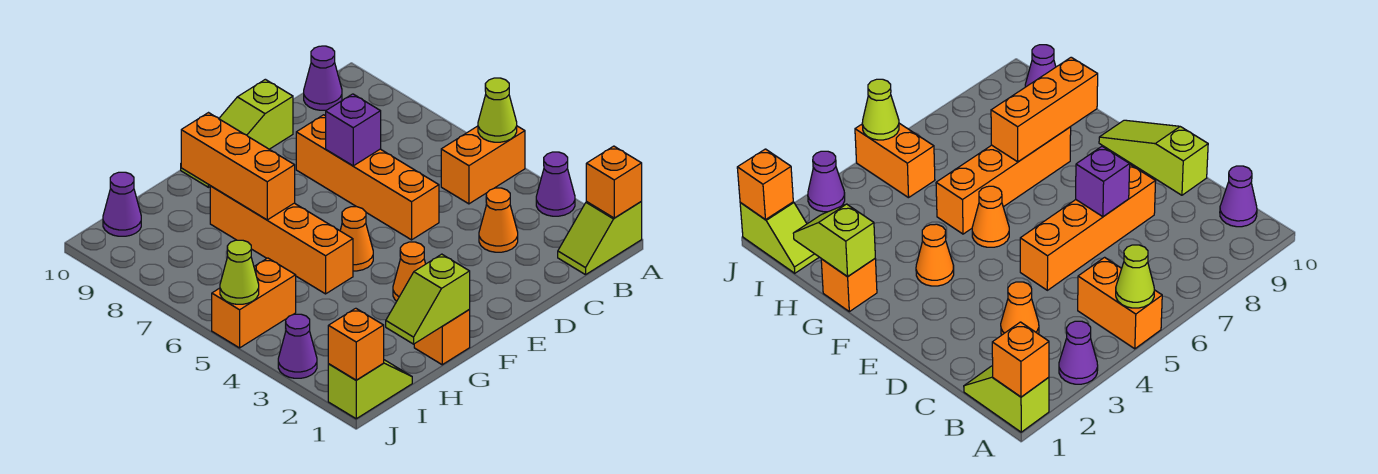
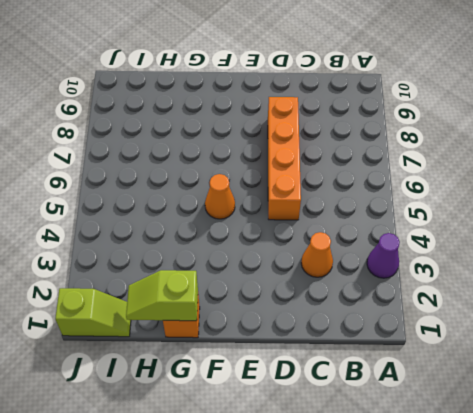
none -> lime slope A1:B1 level 1 top A
none -> orange brick A5:B5 level 1
none -> purple cone B10 level 1

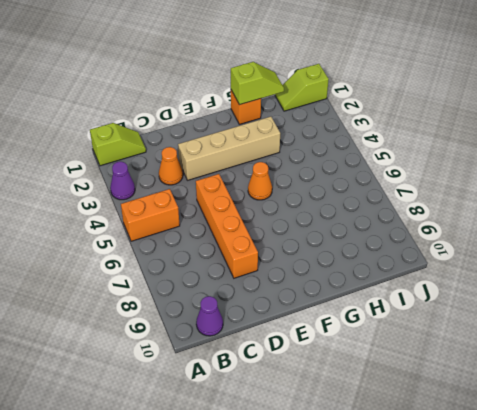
tan brick D3:G3 level 1 -> orange cone F3 level 1
none -> lime slope D10:F10 level 1 top D
none -> orange brick G5:G8 level 1
none -> orange brick I5:J5 level 1

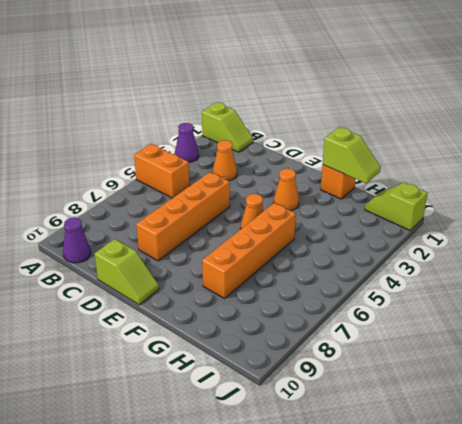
lime slope D10:E10 level 1 top D -> lime slope D10:F10 level 1 top D
none -> orange brick I5:J5 level 1
none -> purple cone I10 level 1
none -> purple cone J3 level 1

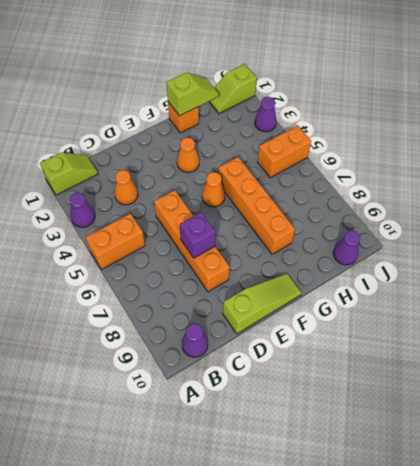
none -> orange brick A1 level 2
none -> lime cone A5 level 2
none -> orange brick G7:G9 level 2

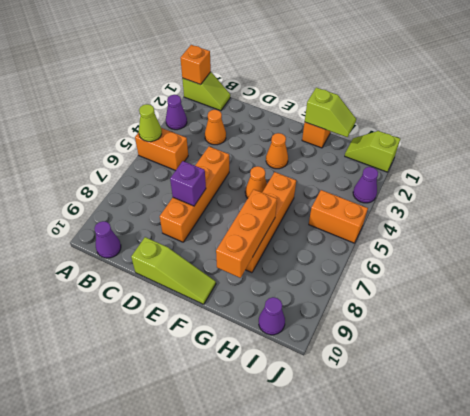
none -> orange brick J1 level 2
none -> lime cone J5 level 2

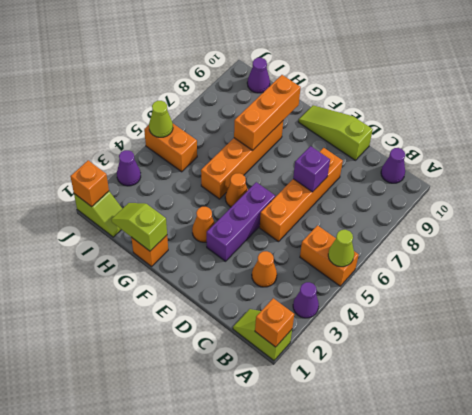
purple brick E3:E5 level 1 -> none

